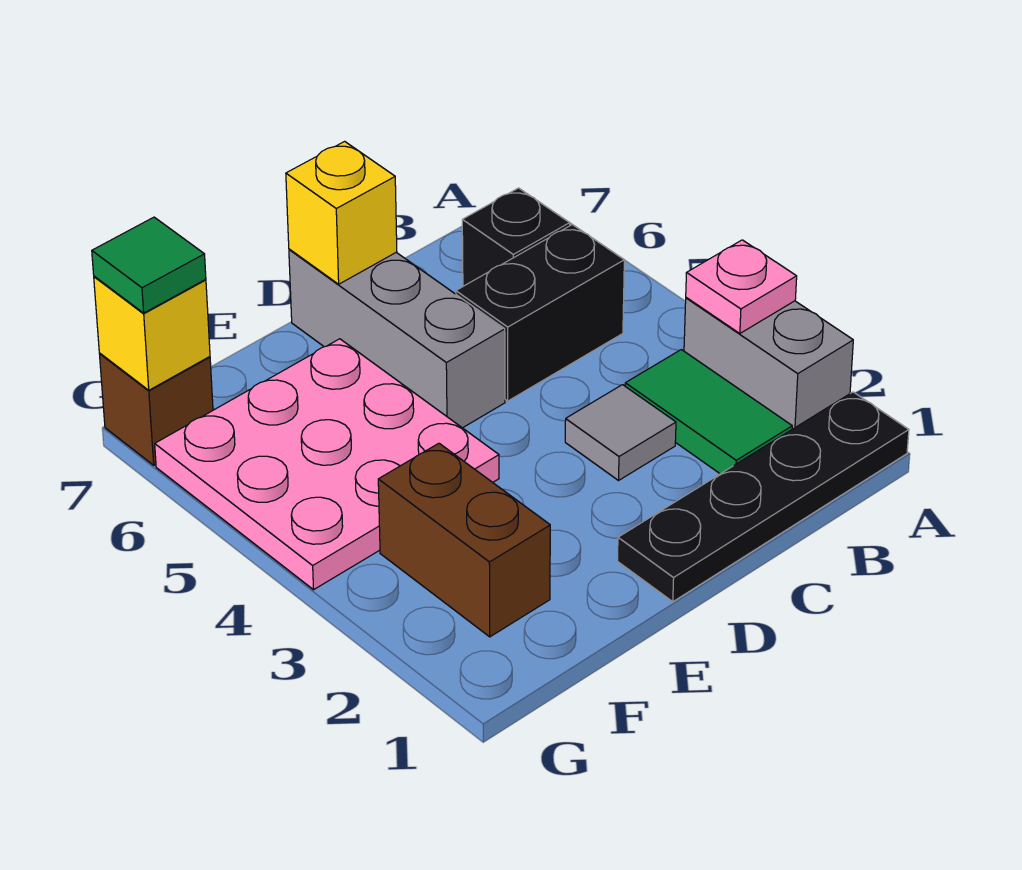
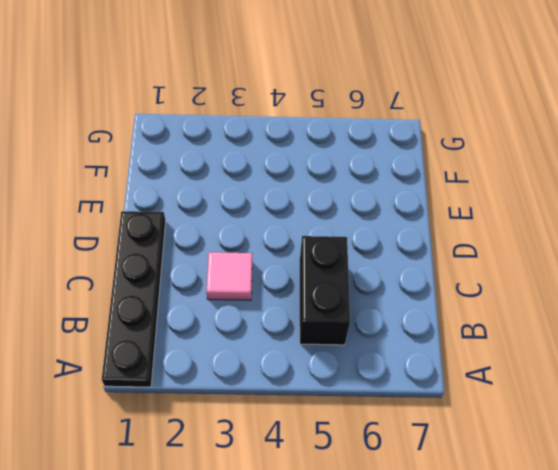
pink tile C3 level 1 -> grey tile C3 level 1
none -> grey brick A2:A3 level 1
none -> green tile B2:B3 level 1
none -> black brick B6 level 1

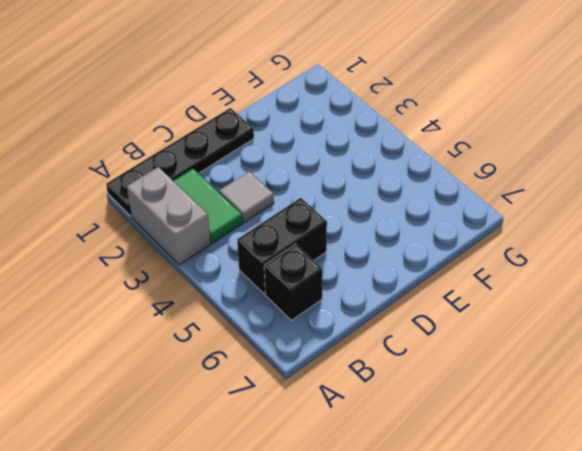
none -> grey brick D5:D7 level 1
none -> pink plate E4:G6 level 1
none -> brown brick F2:F3 level 1

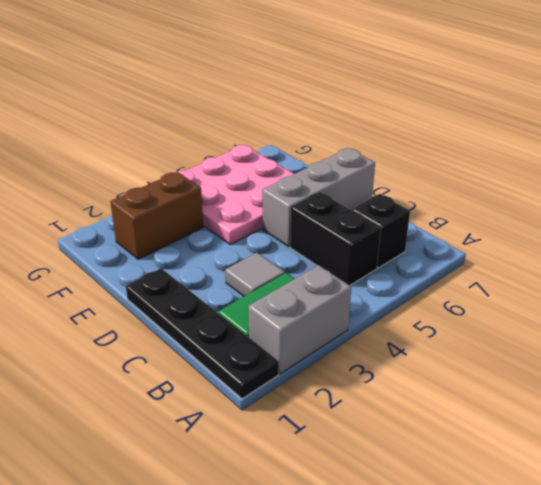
none -> brown brick G7 level 1
none -> pink plate A3 level 2
none -> yellow brick D7 level 2

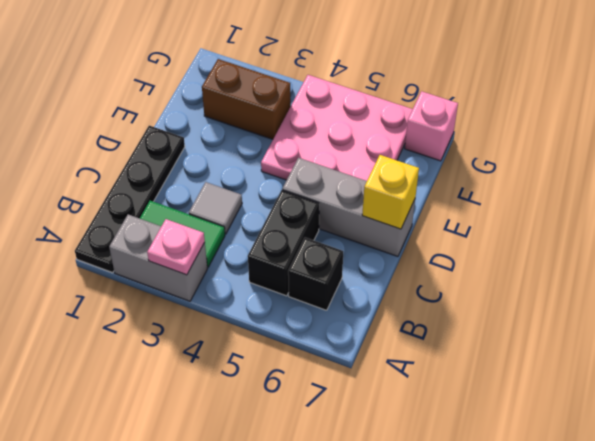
pink brick G7 level 1 -> brown brick G7 level 1
none -> yellow brick G7 level 2
none -> green tile G7 level 3

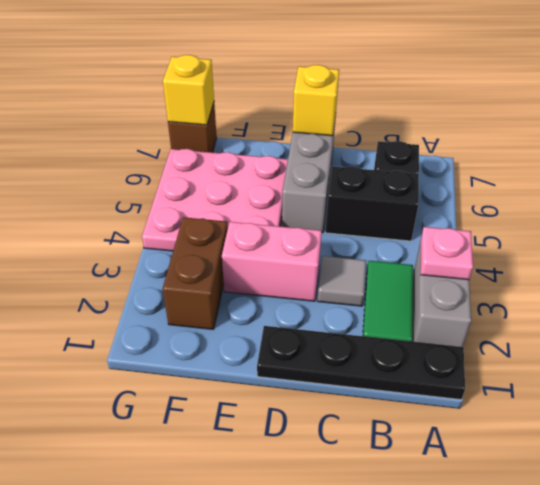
pink brick D3:E3 level 1 -> none
none -> green tile G7 level 3

